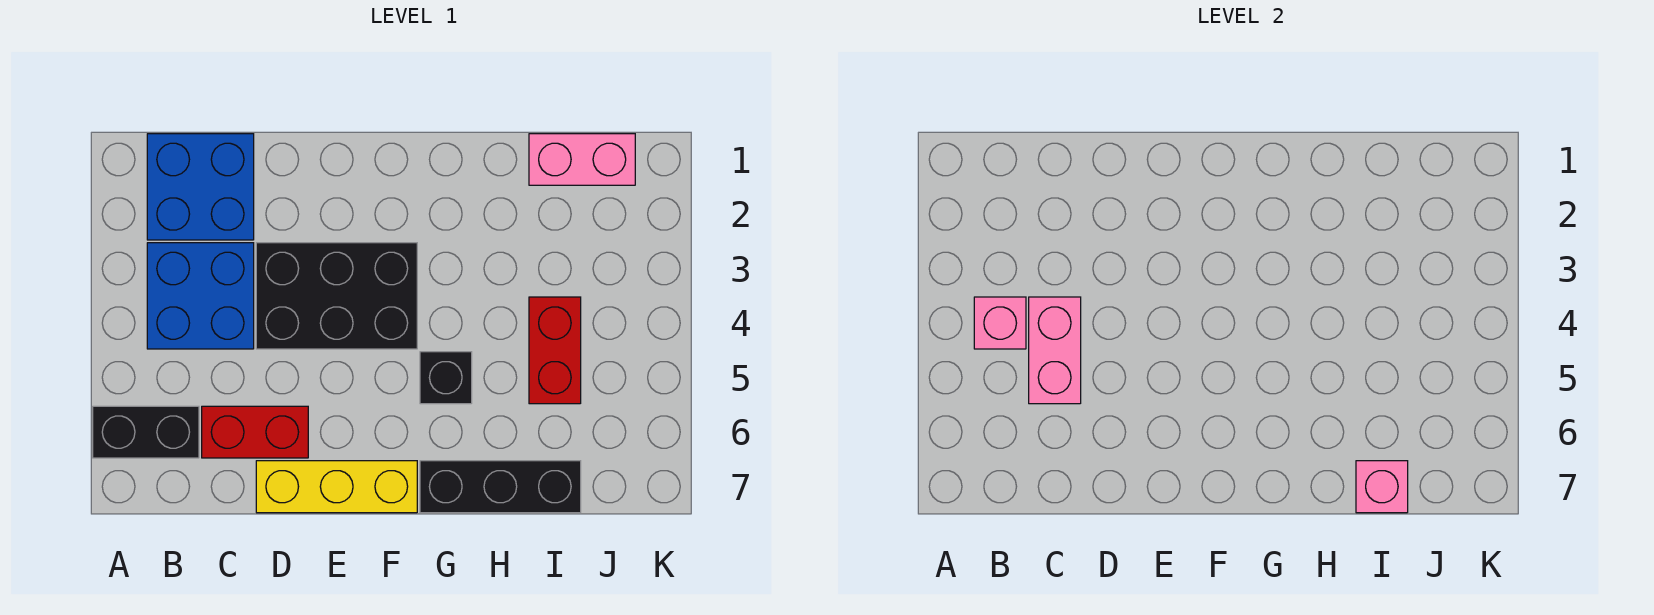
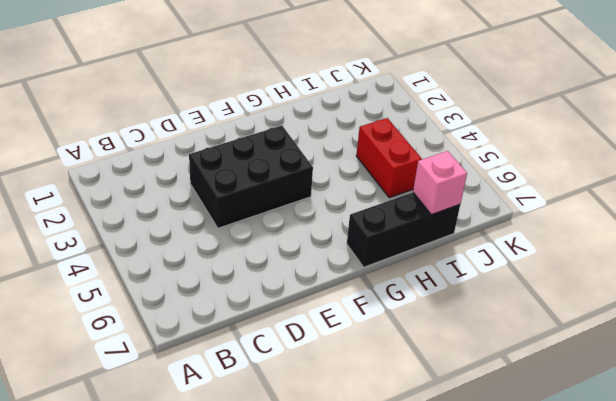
none -> black brick A6:B6 level 1
none -> blue brick B1:C2 level 1
none -> blue brick B3:C4 level 1

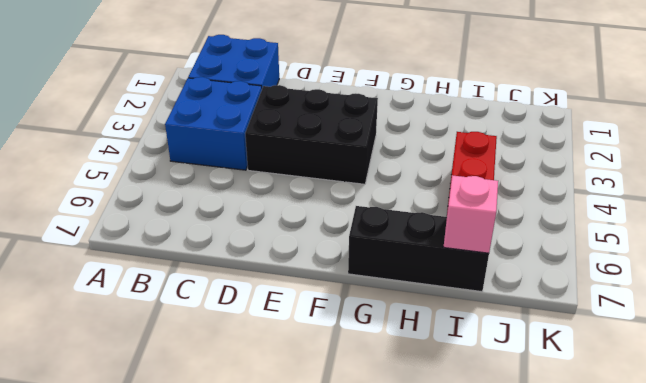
none -> black brick A6:B6 level 1
none -> red brick C6:D6 level 1
none -> yellow brick D7:F7 level 1

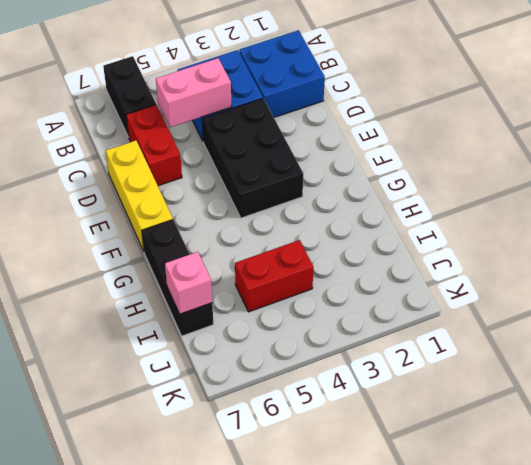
none -> black brick G5 level 1
none -> pink brick I1:J1 level 1
none -> pink brick B4 level 2

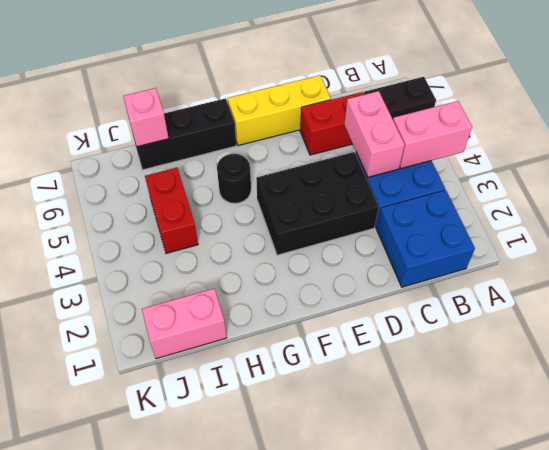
pink brick A4:B4 level 2 -> pink brick B4 level 2
black round brick G5 level 1 -> black brick G5 level 1

